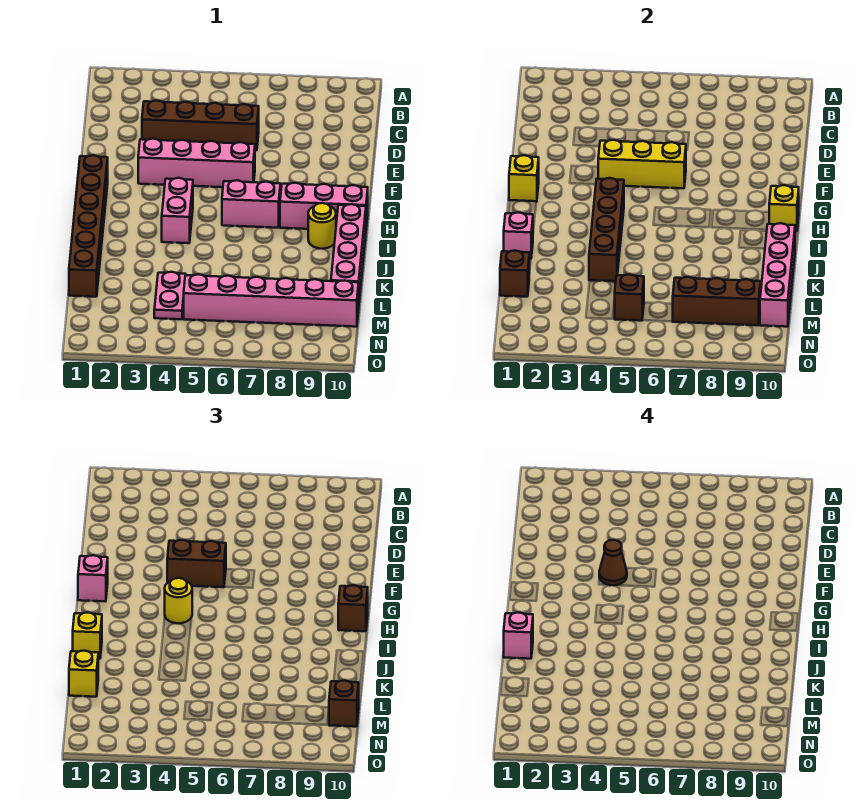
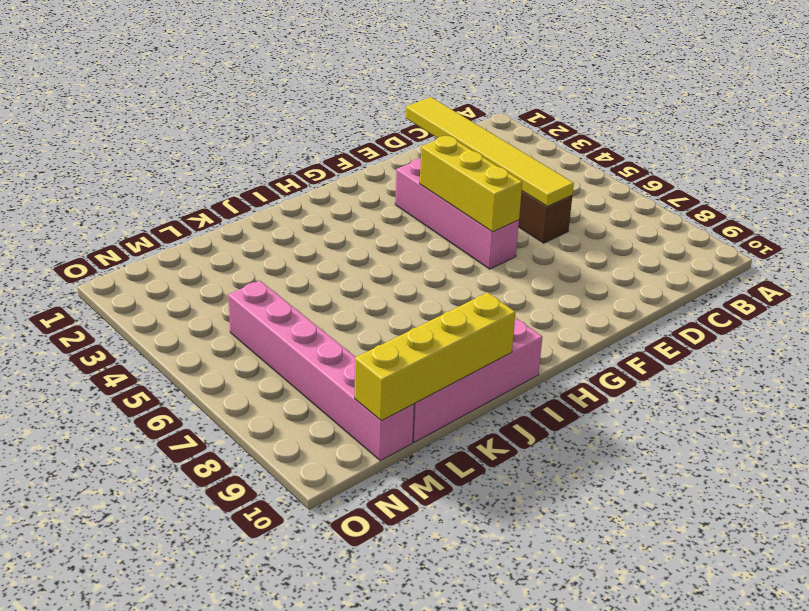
yellow tile D1:D6 level 2 -> none
yellow brick J10:M10 level 2 -> pink brick J10:M10 level 2
none -> brown brick G1:L1 level 1
none -> pink brick H4:I4 level 1
none -> pink brick H6:H7 level 1

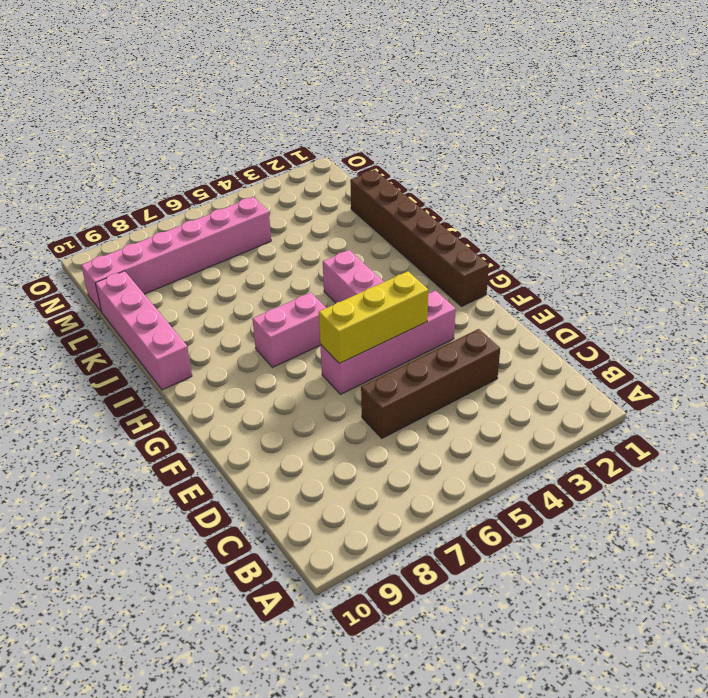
none -> pink brick H8:H10 level 1
none -> yellow round brick I9 level 1
none -> pink plate L4:M4 level 1

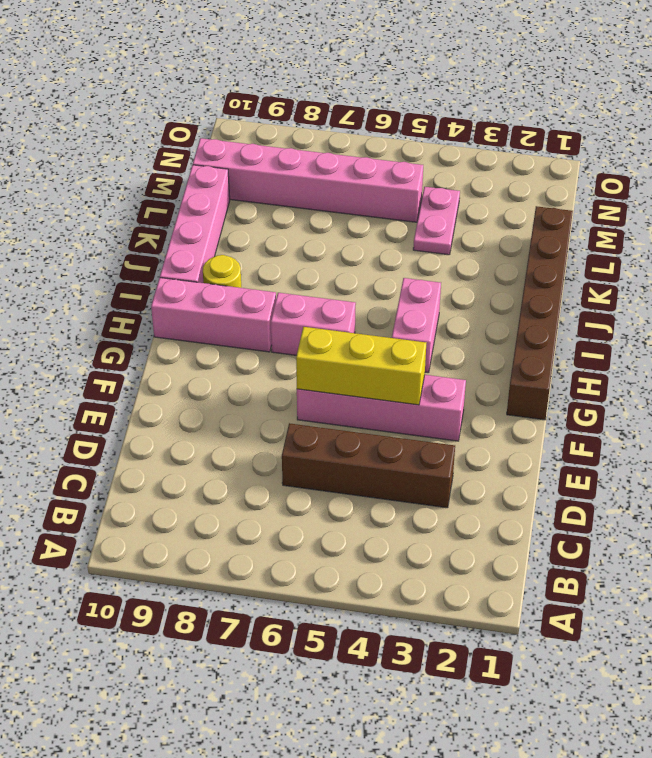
none -> yellow brick G1 level 2
none -> brown brick H4:K4 level 2
none -> yellow brick H10 level 2

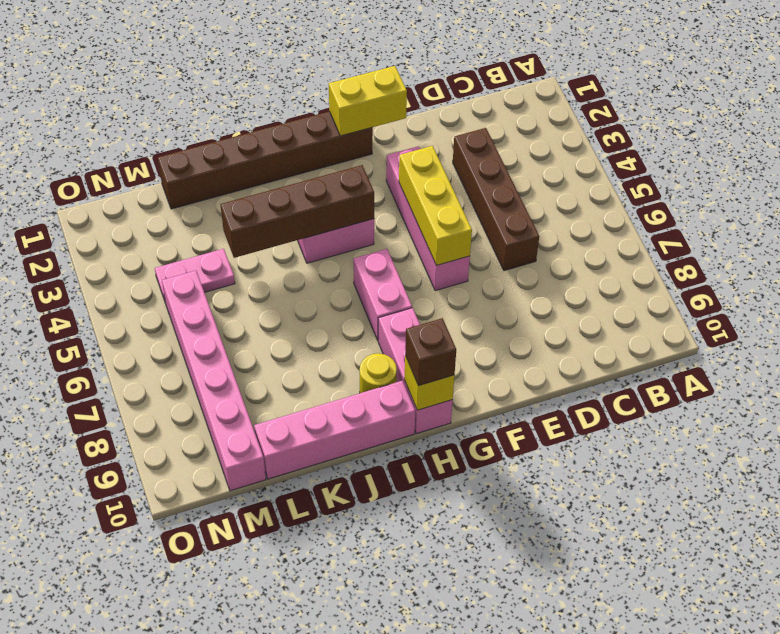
yellow brick F1:G1 level 2 -> yellow brick G1 level 2
none -> pink brick J1 level 2
none -> pink brick J10:M10 level 2
none -> brown brick L1 level 2

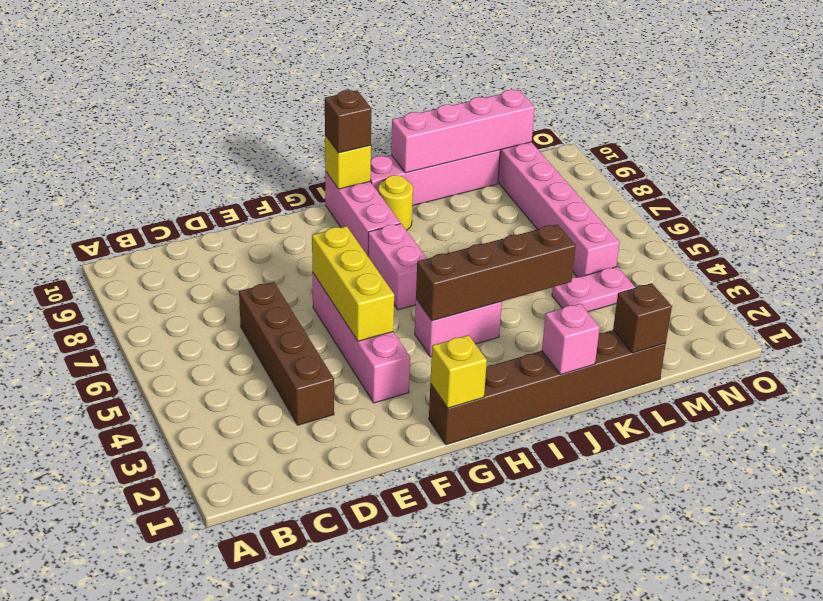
none -> brown brick M5 level 2
none -> brown brick M7:M9 level 2
none -> brown brick F4:F5 level 3

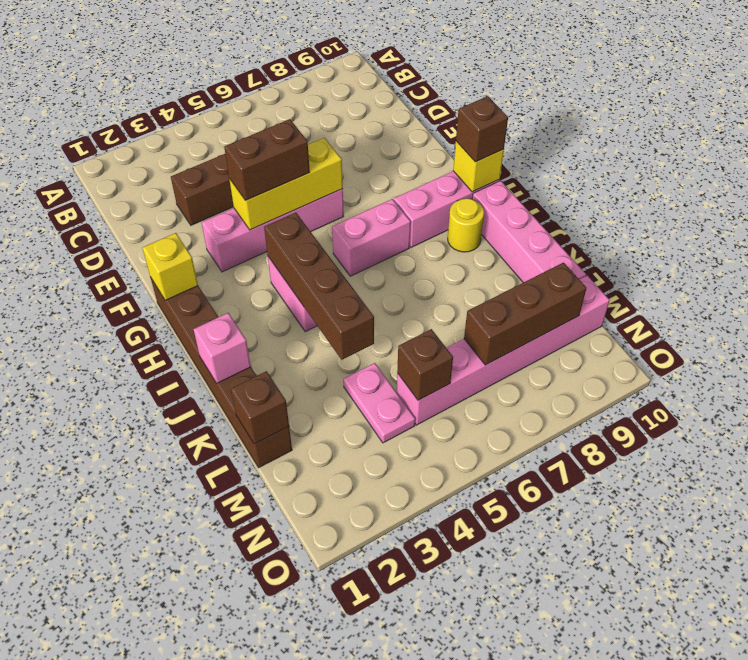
none -> pink brick J10:M10 level 2
none -> pink brick G1 level 3
none -> yellow round brick H4 level 3

